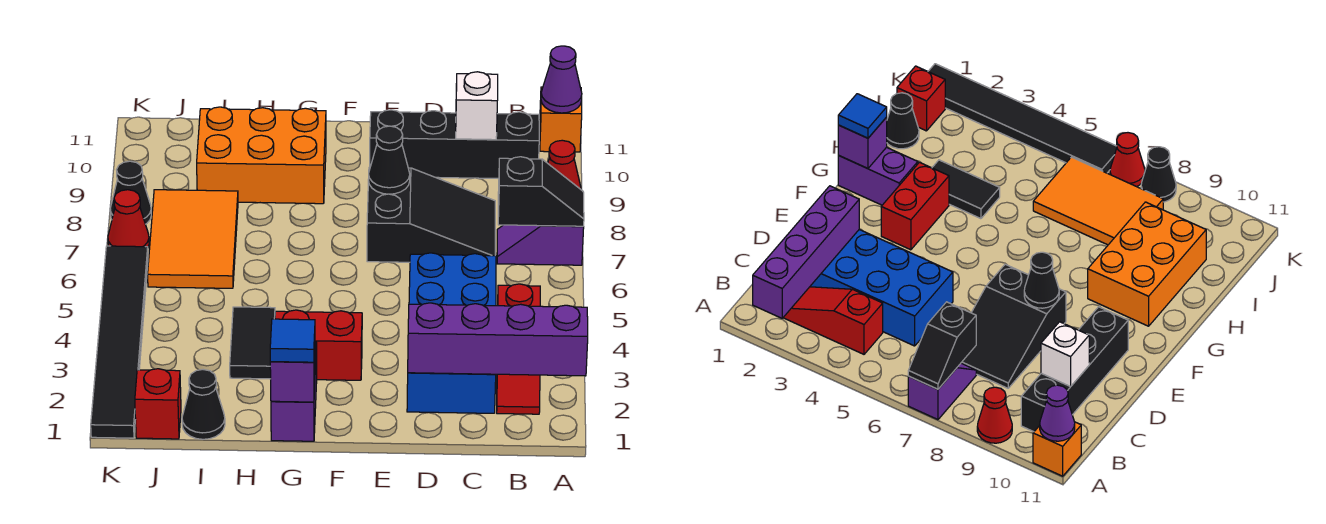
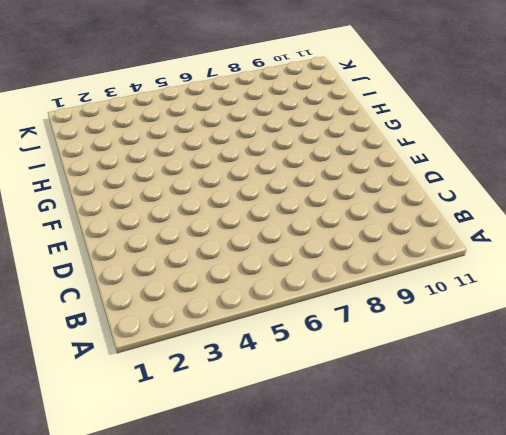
none -> purple slope A7:B7 level 1 top A
none -> red cone A9 level 1
none -> orange brick A11 level 1

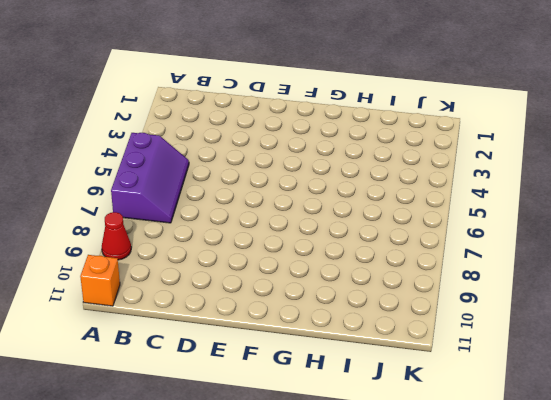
purple slope A5:B7 level 1 top A -> purple slope A7:B7 level 1 top A
none -> red slope B2:B4 level 1 top 4
none -> black brick B10:E10 level 1
none -> blue brick C2:D5 level 1

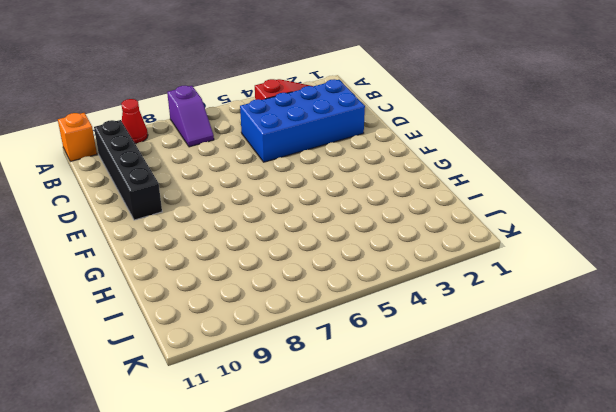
none -> black slope C7:E8 level 1 top E
none -> red brick F3:G3 level 1
none -> purple brick G1:G2 level 1

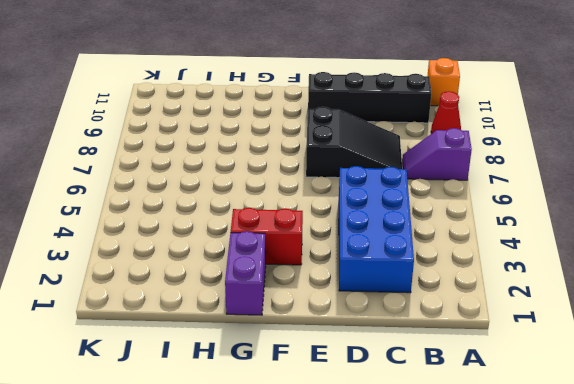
none -> red slope B2:B4 level 1 top 4
none -> orange brick G9:I10 level 1
none -> black tile H3:H4 level 1

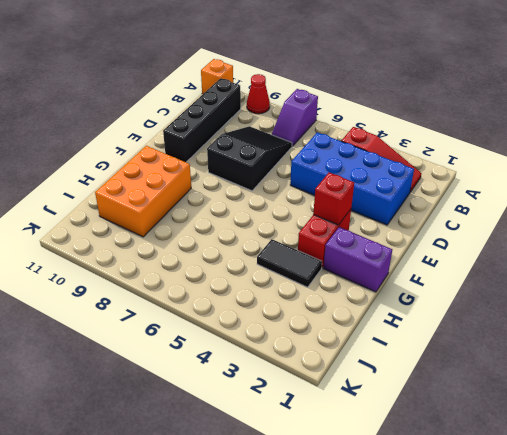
red brick F3 level 2 -> red brick J1 level 1
none -> black cone I1 level 1
none -> orange tile I6:J8 level 1
none -> black tile K1:K6 level 1

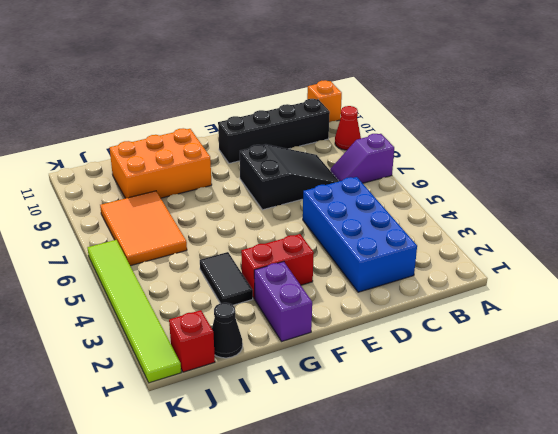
lime tile K1:K6 level 1 -> black tile K1:K6 level 1
none -> red slope B2:B4 level 1 top 4
none -> red cone K7 level 1
none -> black cone K8 level 1

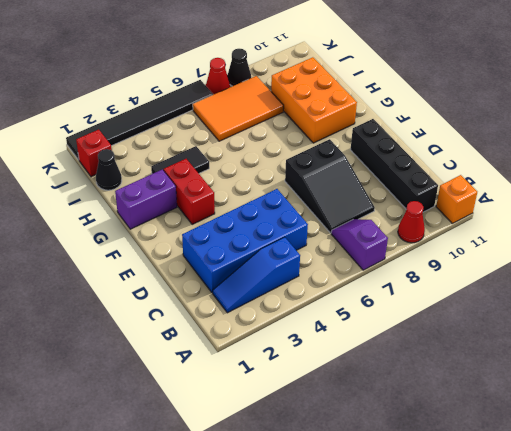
blue slope B2:B4 level 1 top 4 -> red slope B2:B4 level 1 top 4
none -> purple brick A2:D2 level 2
none -> black slope A7:B7 level 2 top B
none -> purple cone A11 level 2

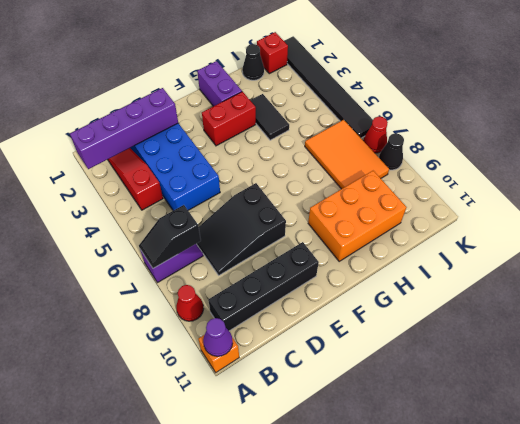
none -> white brick C10 level 2
none -> black cone E8 level 2
none -> purple brick G1 level 2

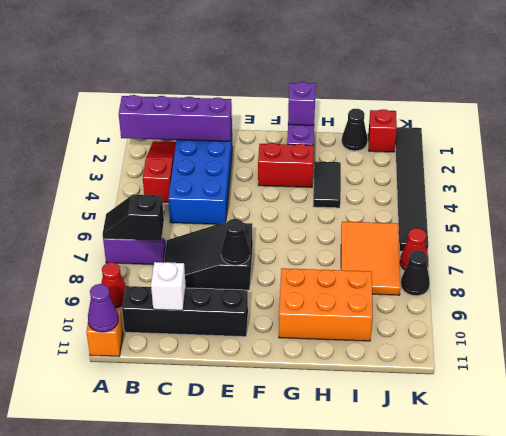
none -> blue tile G1 level 3

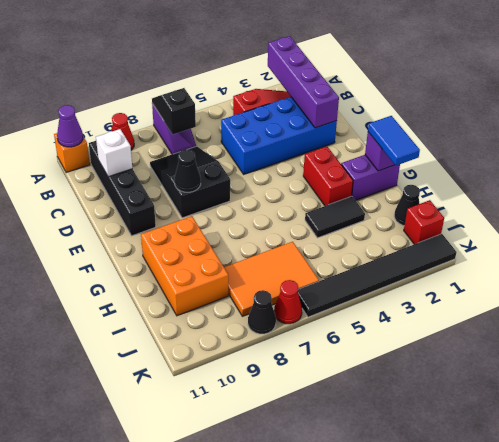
blue tile G1:H1 level 3 -> blue tile G1 level 3

